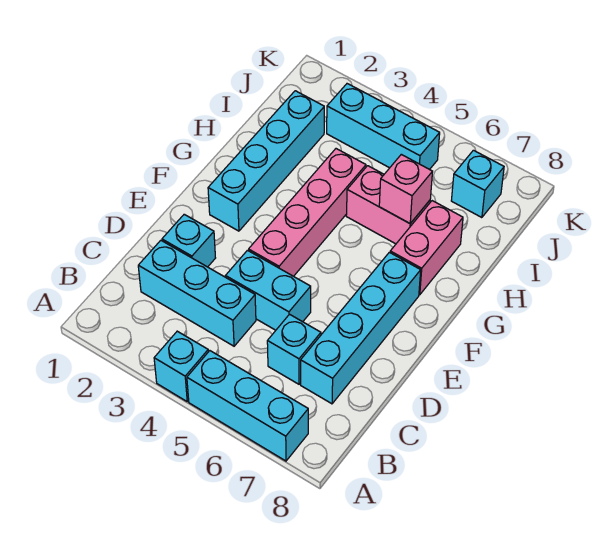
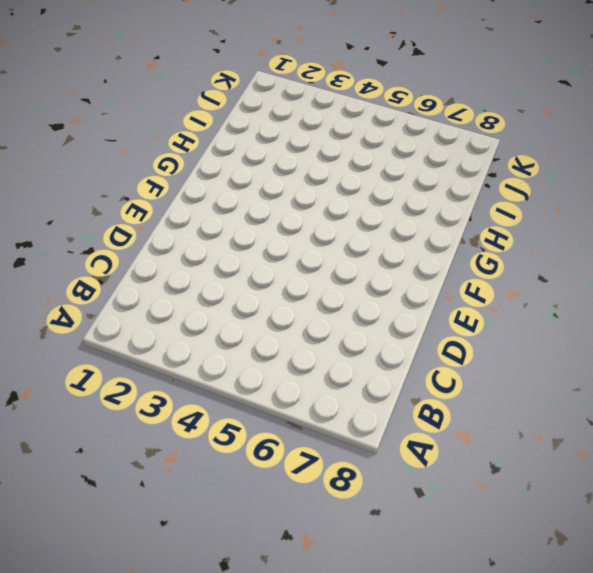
none -> cyan brick A4 level 1
none -> cyan brick A5:A7 level 1
none -> cyan brick C2:C4 level 1

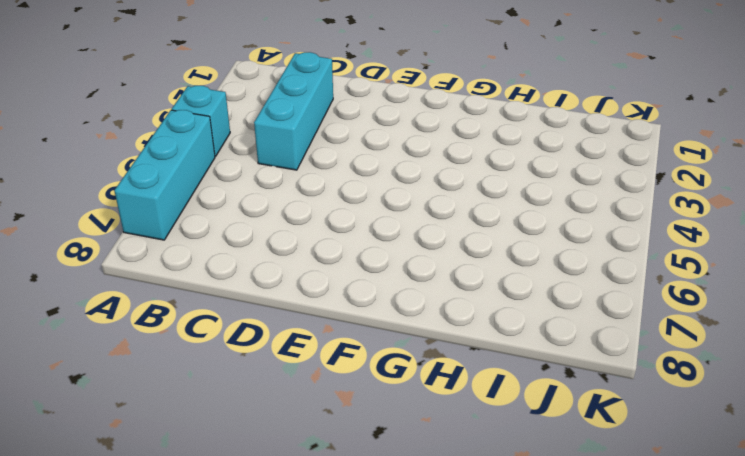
none -> cyan brick C6 level 1
none -> cyan brick C7:F7 level 1
none -> cyan brick D2 level 1

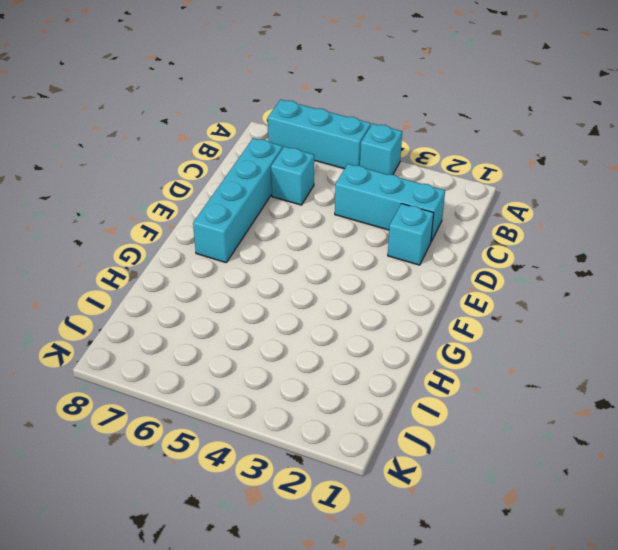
none -> cyan brick D4:D5 level 1
none -> pink brick E4:H4 level 1
none -> cyan brick F2:I2 level 1

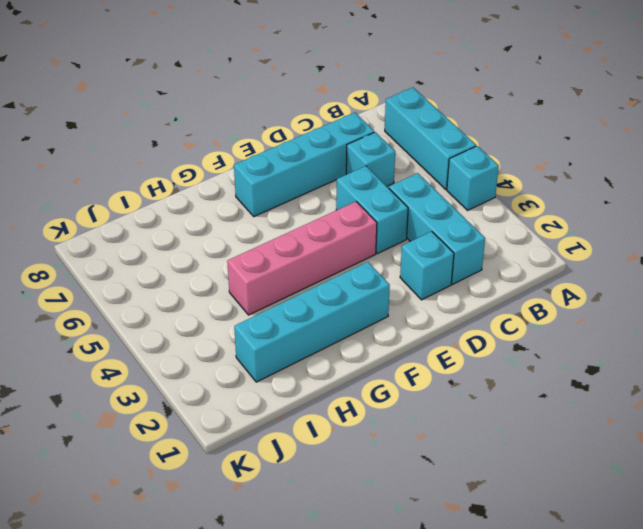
none -> pink brick G7:H7 level 1
none -> pink brick H5:H6 level 1
none -> cyan brick J3:J5 level 1

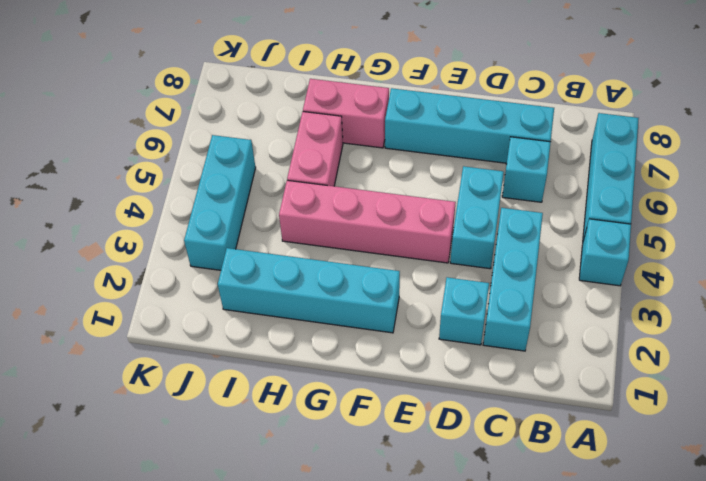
none -> cyan brick J7 level 1
none -> pink brick H6 level 2

